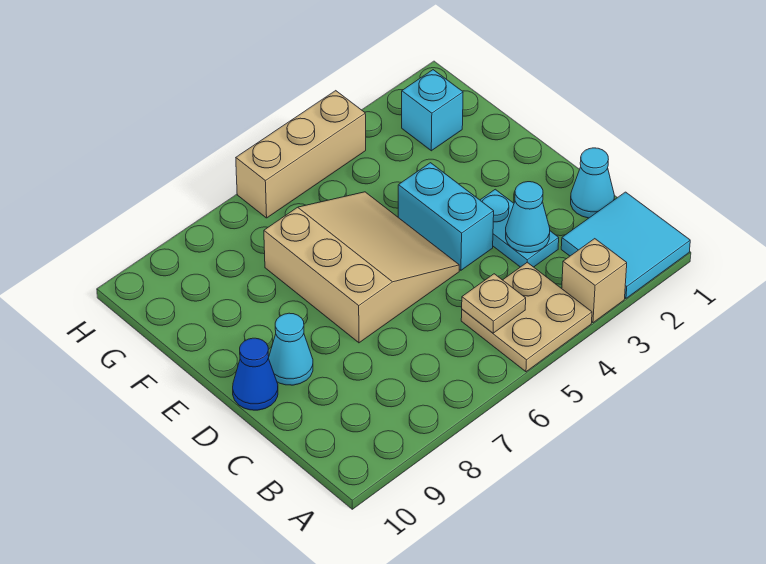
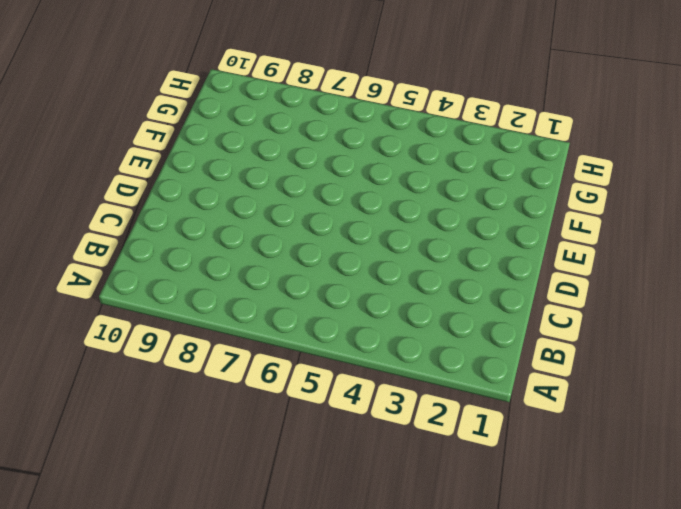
none -> cyan tile A1:B2 level 1
none -> tan brick A3 level 1
none -> tan plate A4:B5 level 1

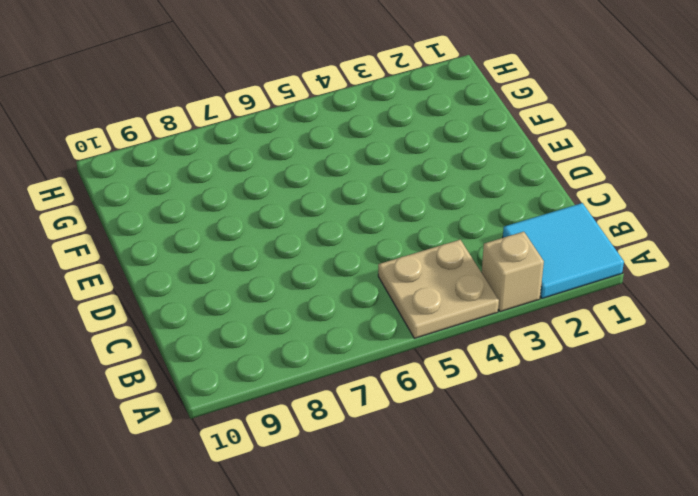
none -> cyan cone C1 level 1
none -> cyan plate C3:D3 level 1
none -> cyan brick D4:E4 level 1

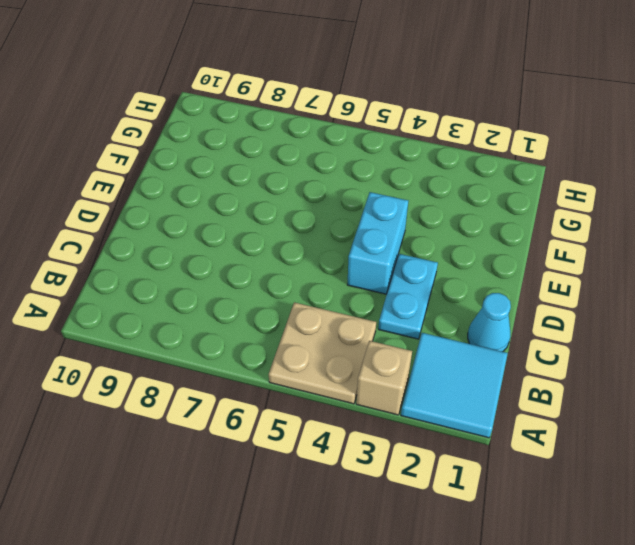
none -> tan slope D5:F7 level 1 top 7
none -> cyan cone D9 level 1
none -> blue cone D10 level 1

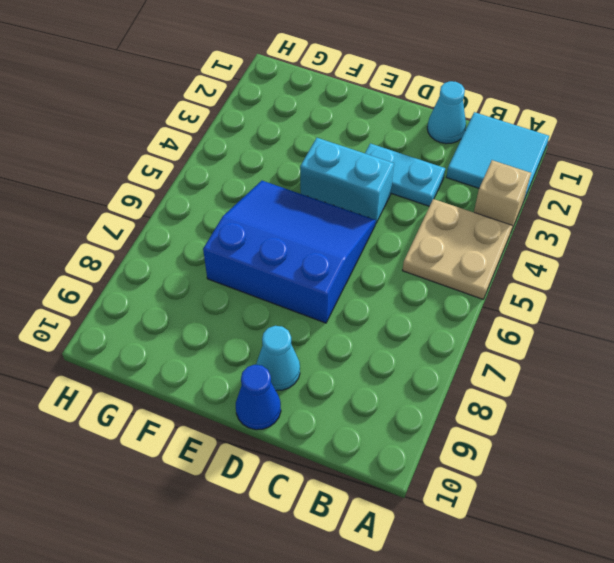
blue slope D5:F7 level 1 top 7 -> tan slope D5:F7 level 1 top 7
none -> cyan brick G2 level 1
none -> tan brick H4:H6 level 1
none -> tan plate B5 level 2

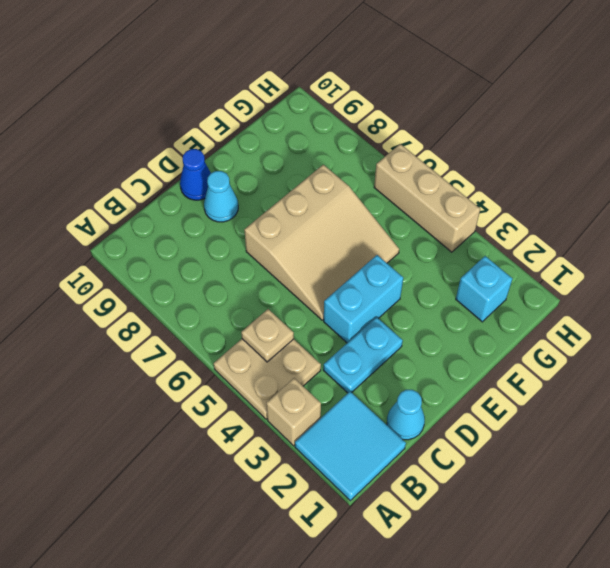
none -> cyan cone C3 level 2

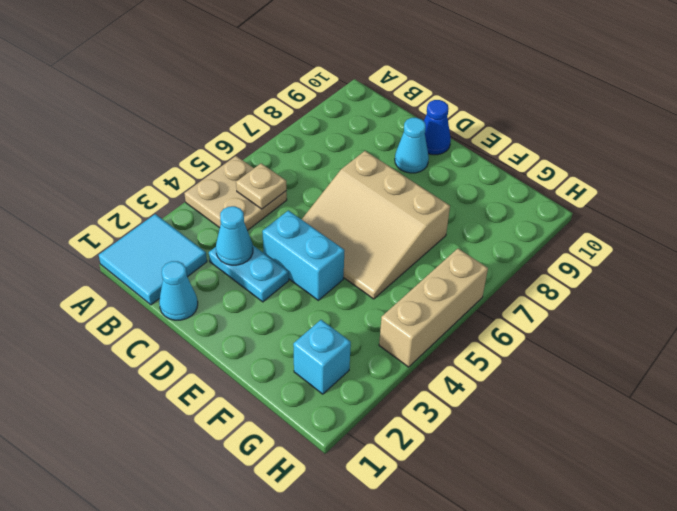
none -> tan brick A3 level 1

